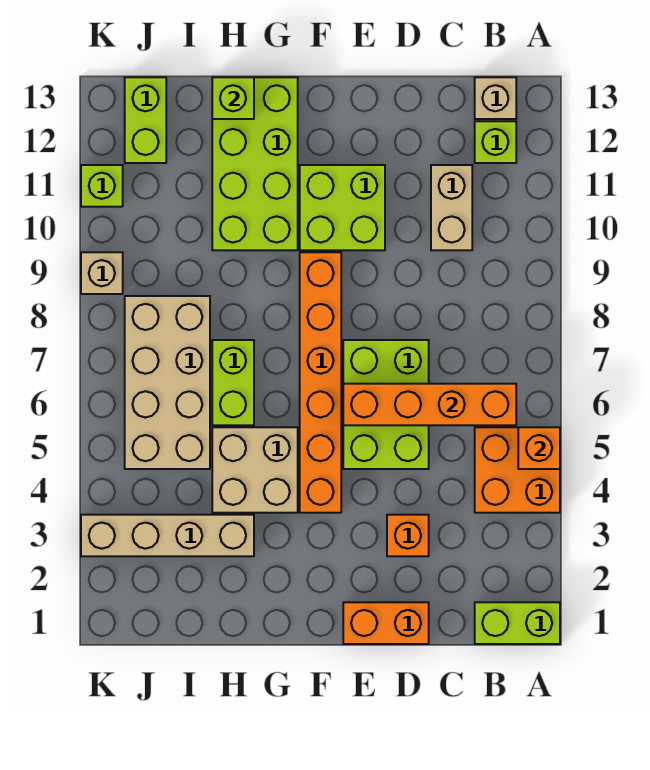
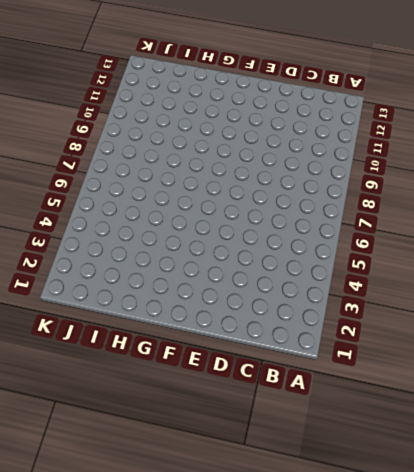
none -> lime brick A1:B1 level 1
none -> orange brick A4:B5 level 1
none -> lime brick B12 level 1

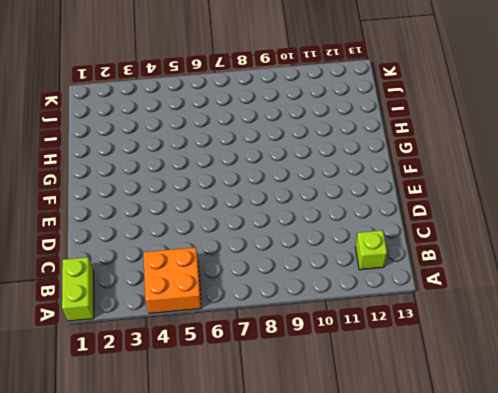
none -> tan brick B13 level 1
none -> tan brick C10:C11 level 1
none -> orange brick D1:E1 level 1

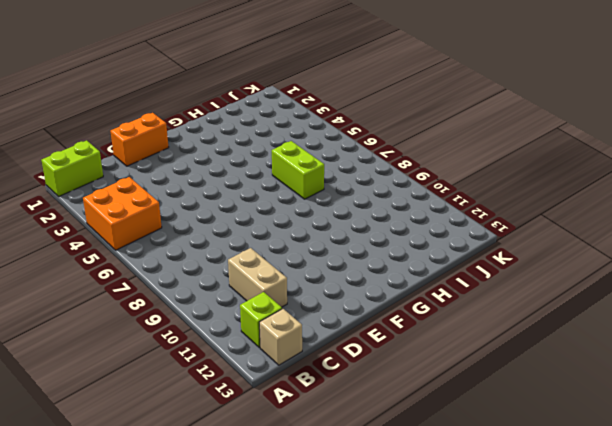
none -> orange brick D3 level 1
none -> lime brick D5:E7 level 1
none -> lime brick E10:F11 level 1

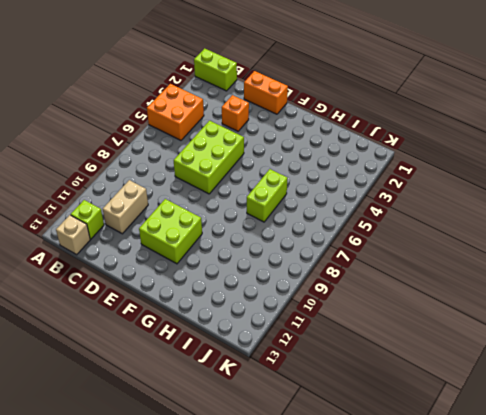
none -> orange brick F4:F9 level 1
none -> tan brick G4:H5 level 1
none -> lime brick G10:H13 level 1

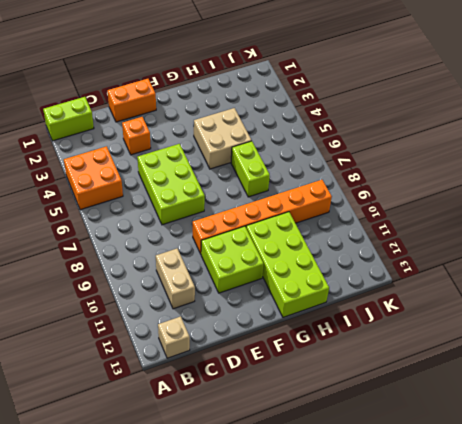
orange brick E9:J9 level 1 -> orange brick F4:F9 level 1
none -> lime brick B12 level 1
none -> tan brick H3:K3 level 1
none -> tan brick I5:J8 level 1

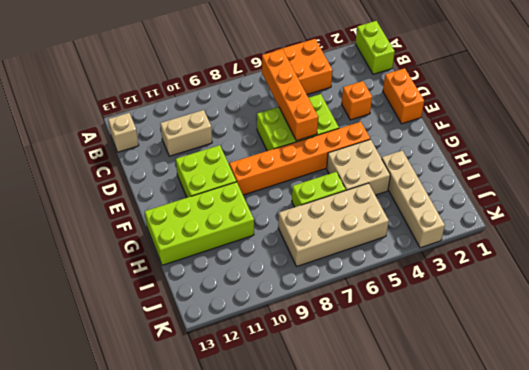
none -> lime brick B12 level 1
none -> lime brick J12:J13 level 1
none -> tan brick K9 level 1

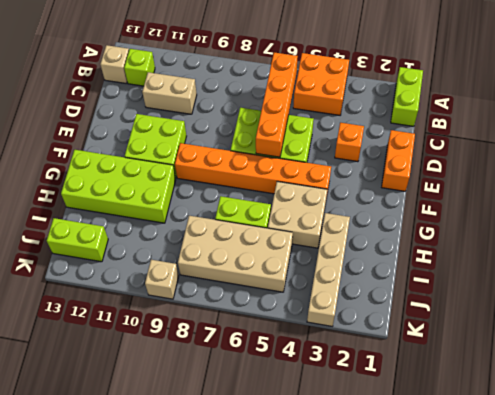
none -> lime brick K11 level 1
none -> orange brick A5 level 2
none -> lime brick H13 level 2

